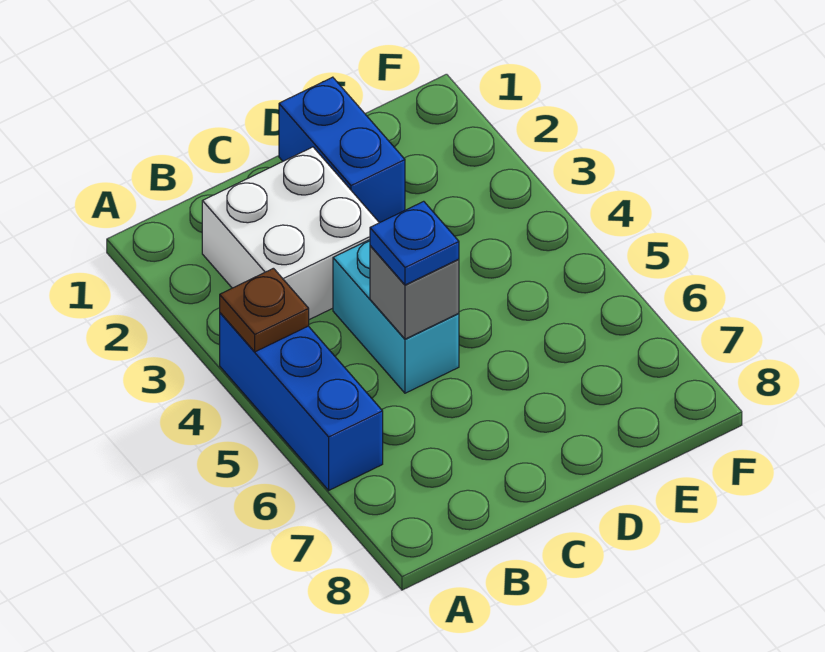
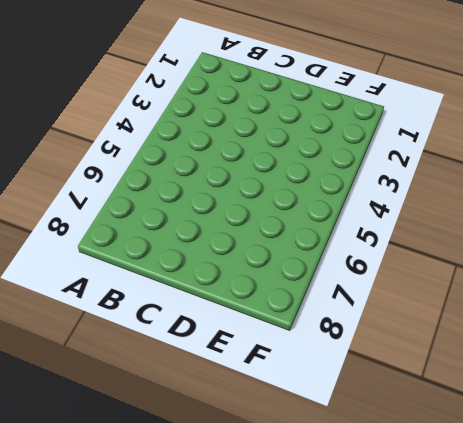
none -> blue brick A4:A6 level 1
none -> white brick B2:C3 level 1

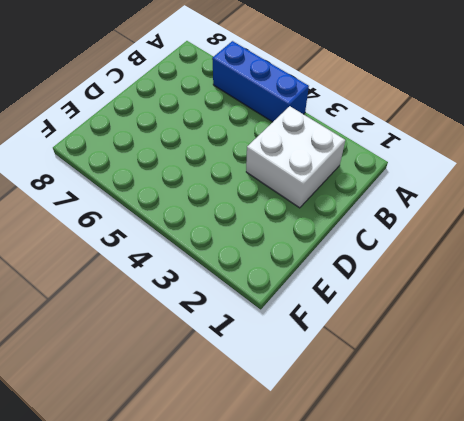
none -> cyan brick C4:C5 level 1
none -> blue brick D1:D2 level 1

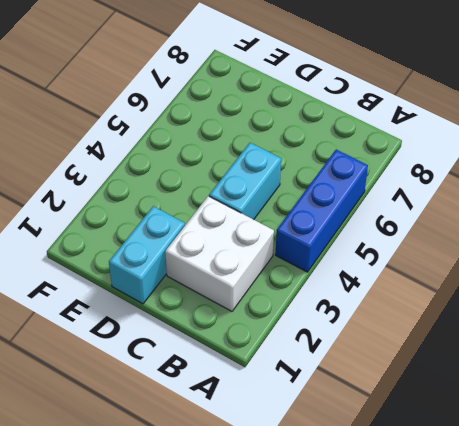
cyan brick D1:D2 level 1 -> blue brick D1:D2 level 1
none -> brown plate A4 level 2
none -> grey brick C5 level 2

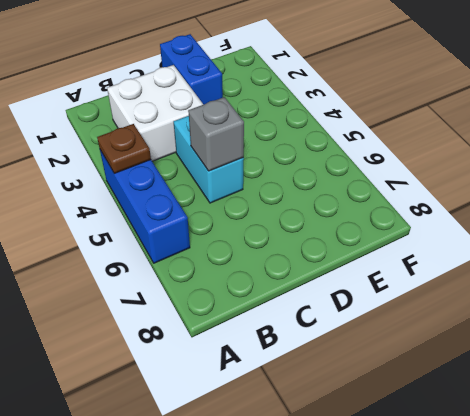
none -> blue plate C5 level 3

